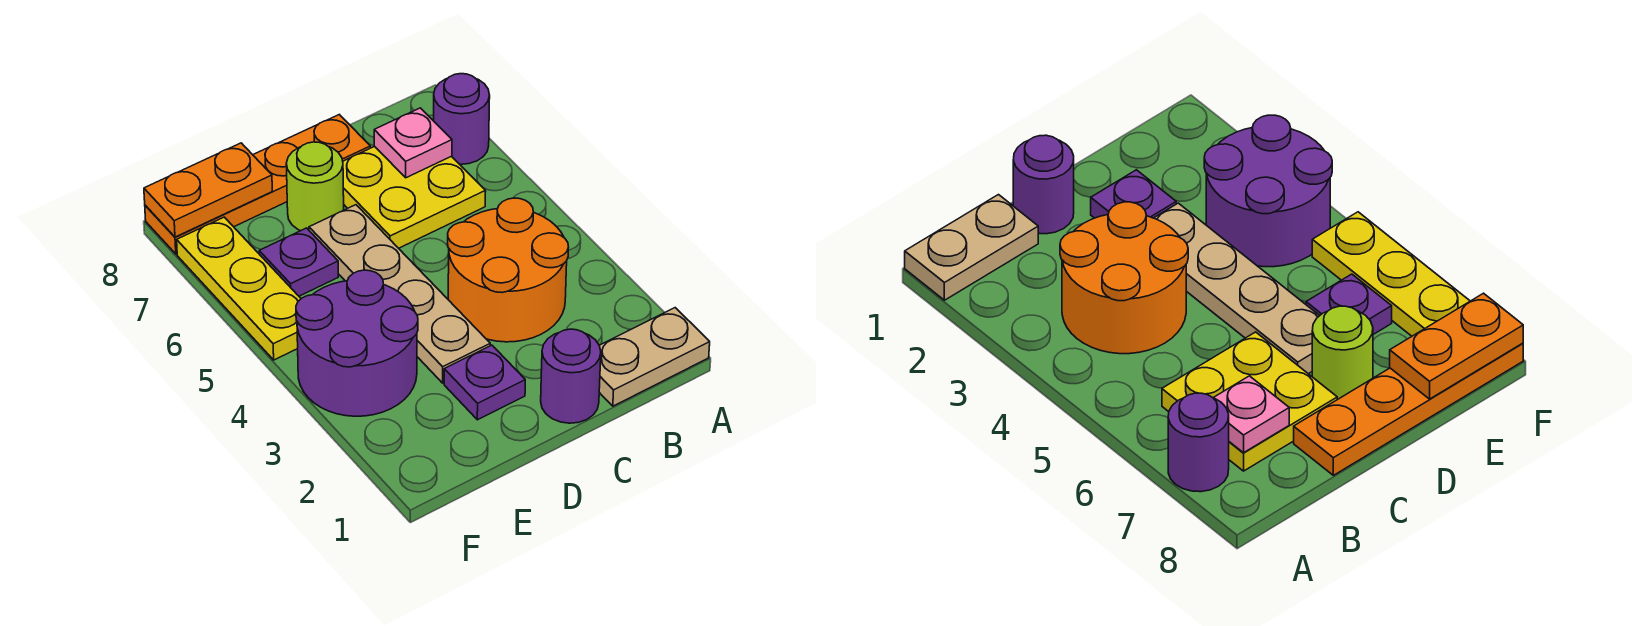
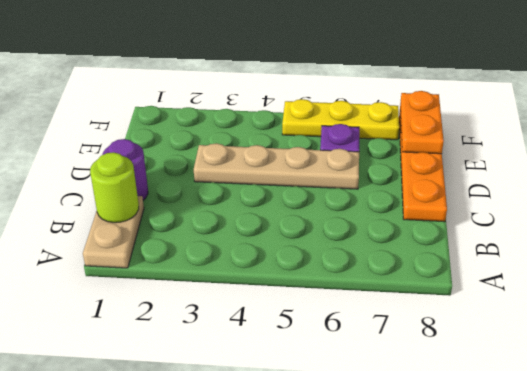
lime round brick B1 level 2 -> lime round brick D7 level 1
none -> purple round brick A7 level 1
none -> orange round brick B3:C4 level 1
none -> yellow plate B6:C7 level 1

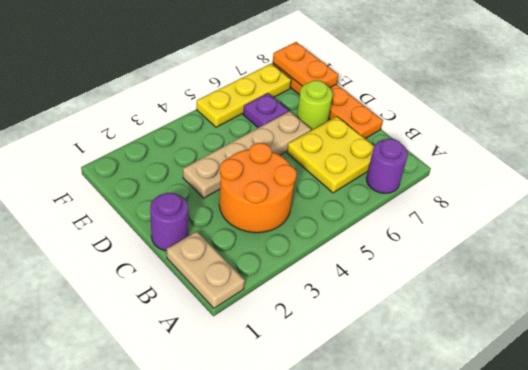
none -> purple plate D2 level 1
none -> purple round brick E3:F4 level 1
none -> pink plate B7 level 2

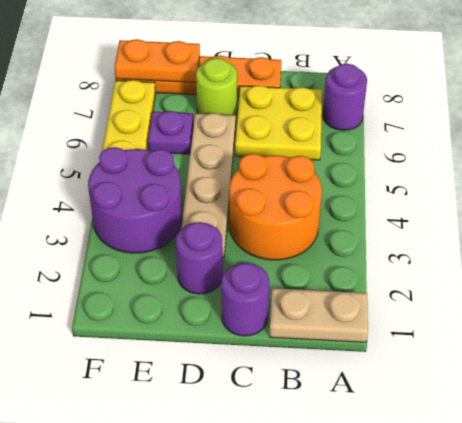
purple round brick D2 level 1 -> purple plate D2 level 1
none -> pink plate B7 level 2

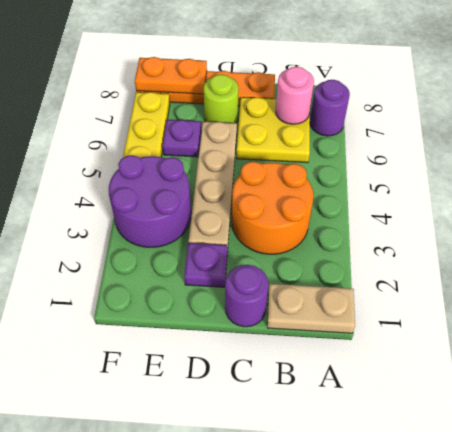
pink round brick B7 level 2 -> pink plate B7 level 2

